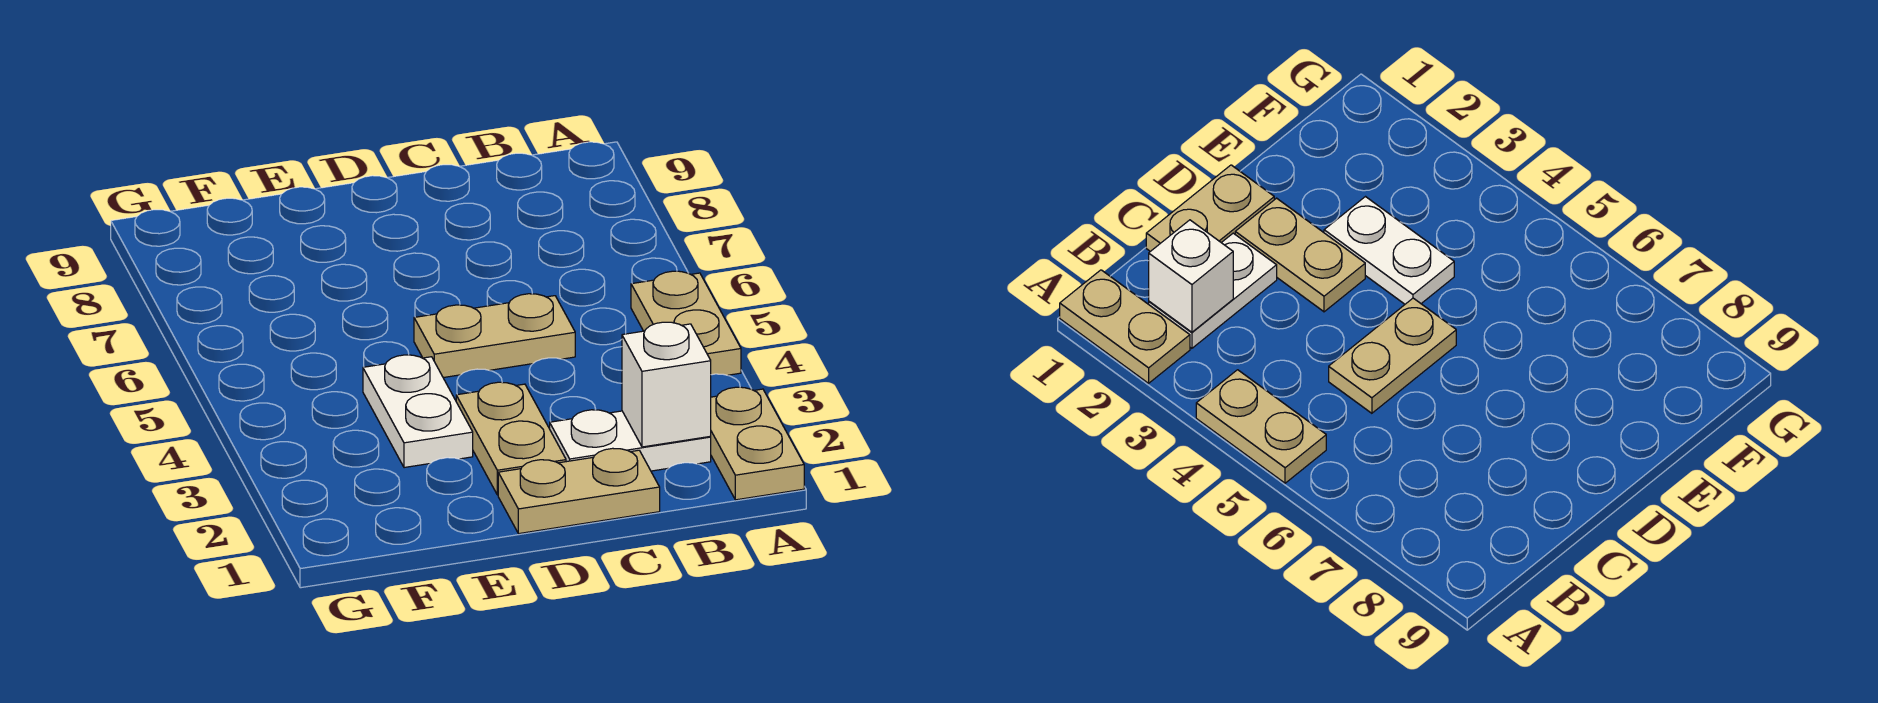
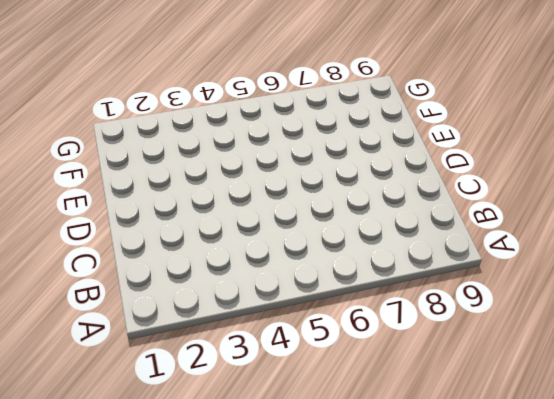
none -> tan plate A1:A2 level 1
none -> tan plate A4:A5 level 1

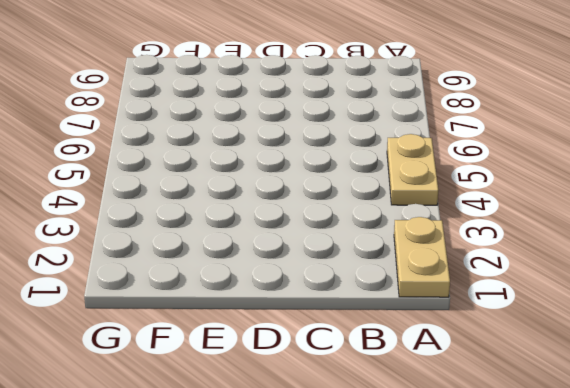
none -> white plate B2:C2 level 1
none -> tan plate C1:D1 level 1

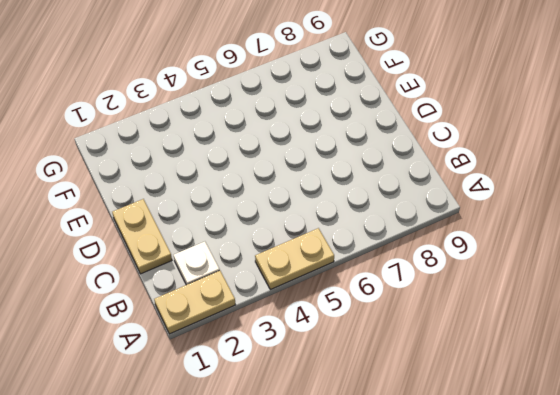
white plate B2 level 1 -> white plate B2:C2 level 1
none -> tan plate C5:D5 level 1
none -> tan plate D2:D3 level 1

